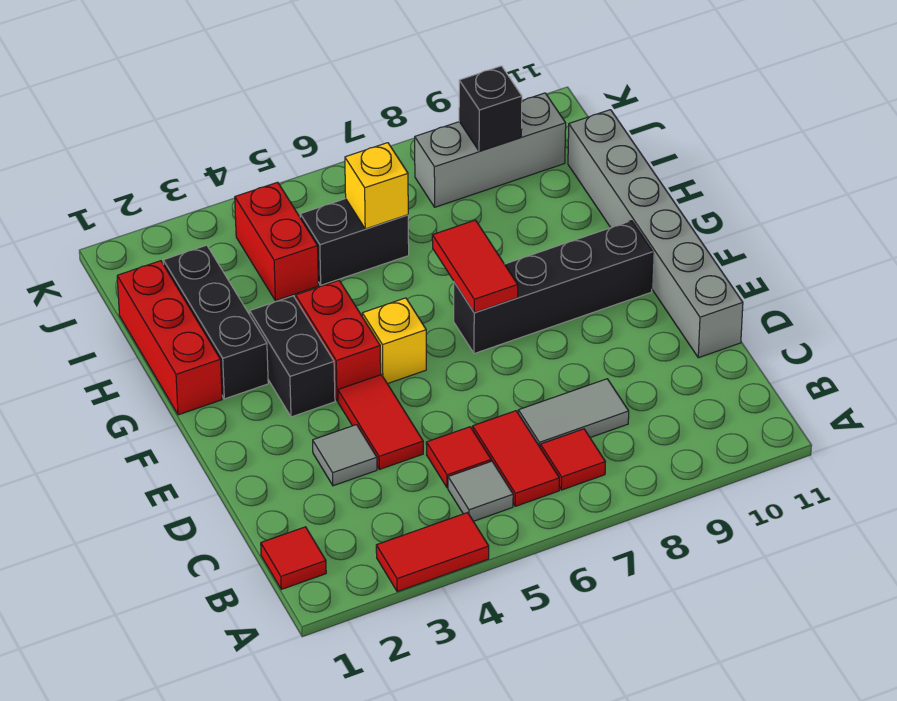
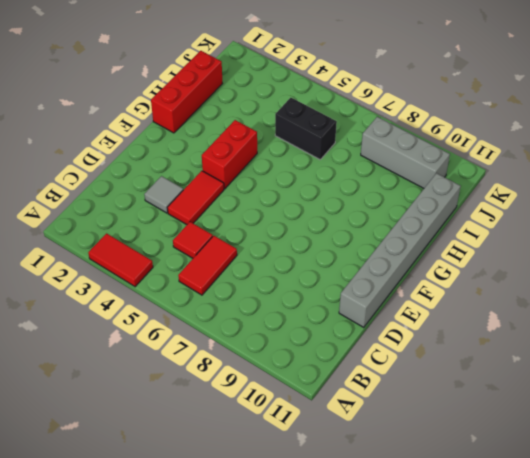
none -> red tile B1 level 1
none -> grey tile B5 level 1
none -> red tile B7 level 1

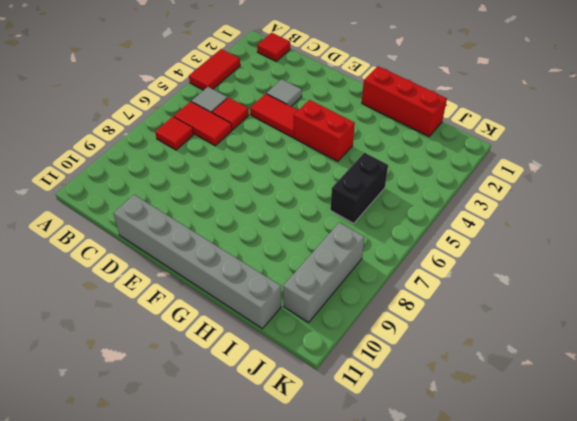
none -> grey tile C7:C8 level 1
none -> black brick F3:G3 level 1
none -> yellow brick F5 level 1

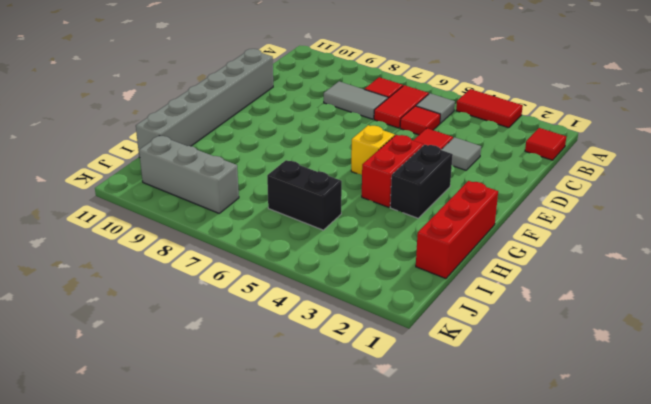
none -> black brick F7:F10 level 1
none -> black brick G2:I2 level 1
none -> red brick I4:J4 level 1

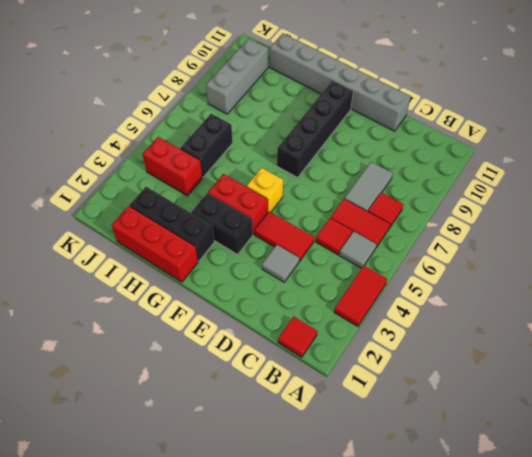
none -> red tile F7:G7 level 2
none -> yellow brick I6 level 2
none -> black brick J9 level 2

